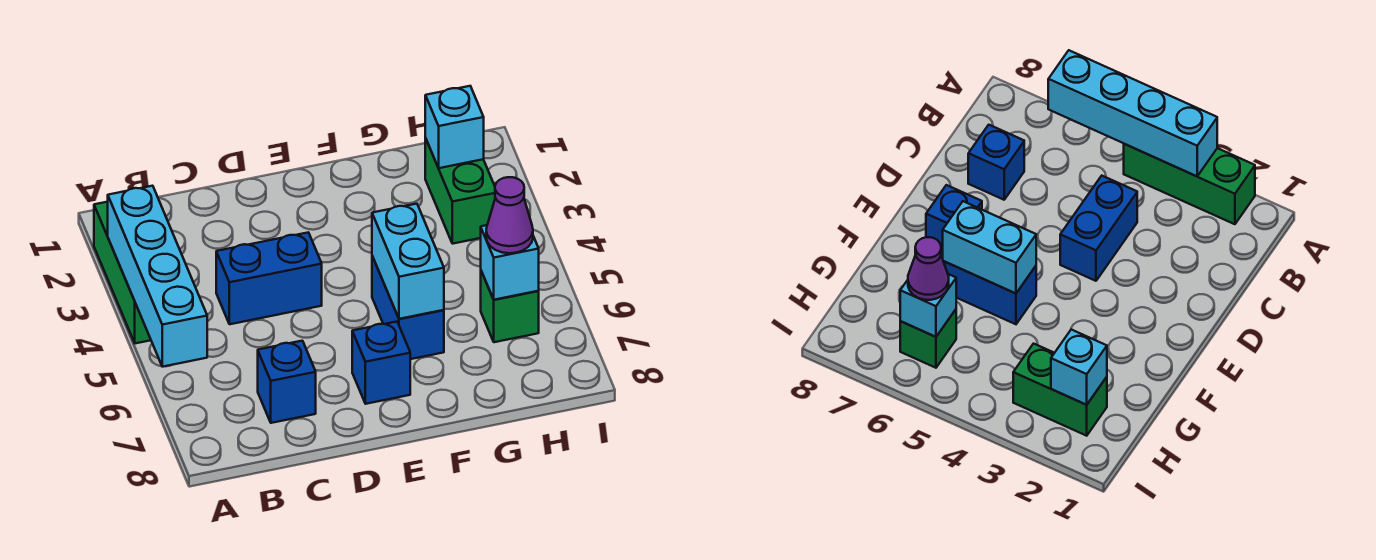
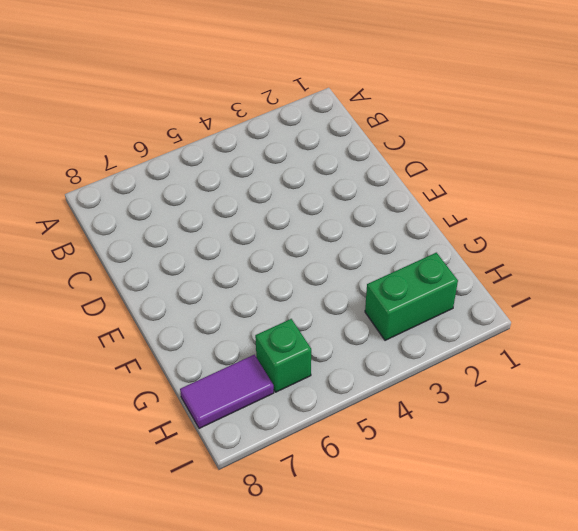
purple tile H7:H8 level 1 -> none
none -> green brick A2:A4 level 1
none -> blue brick C4:D4 level 1
none -> blue brick C7 level 1

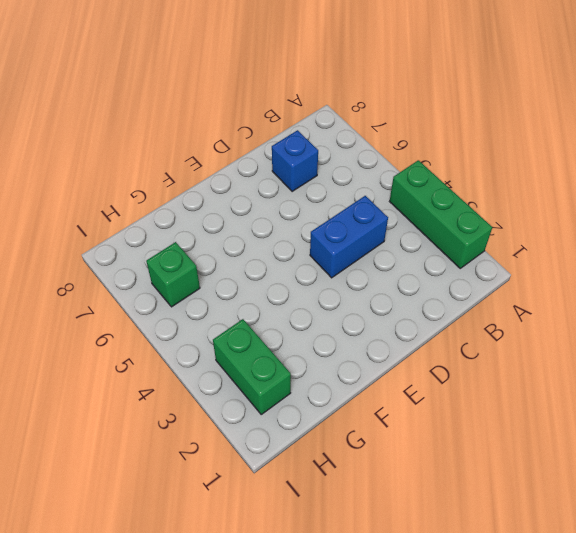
none -> blue brick E7 level 1
none -> blue brick F5:F6 level 1
none -> cyan brick A3:A6 level 2

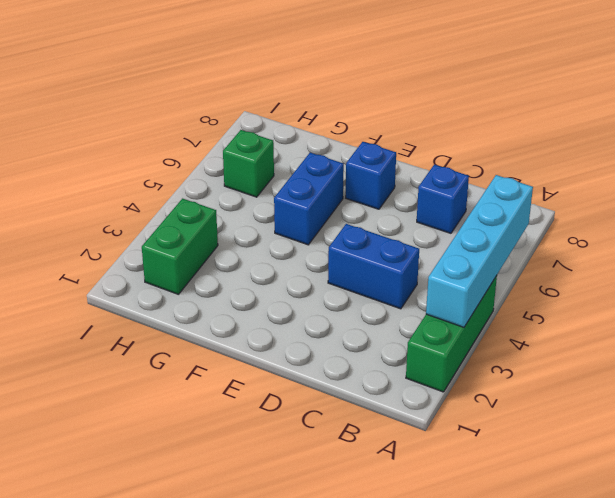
none -> cyan brick F5:F6 level 2
none -> cyan brick H2 level 2
none -> cyan brick H6 level 2

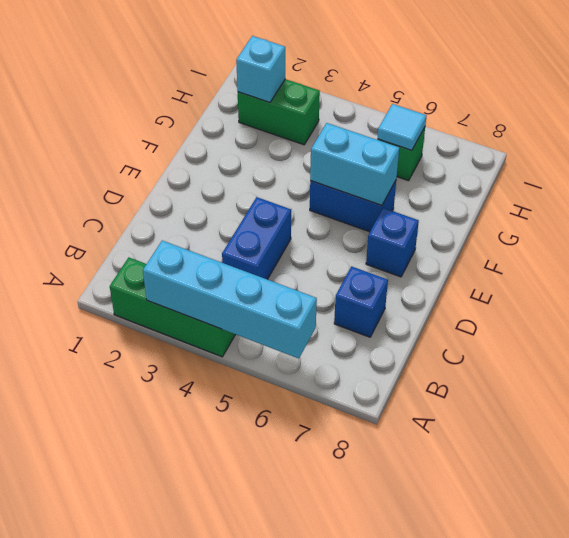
cyan tile H6 level 2 -> cyan brick H6 level 2
none -> purple cone H6 level 3

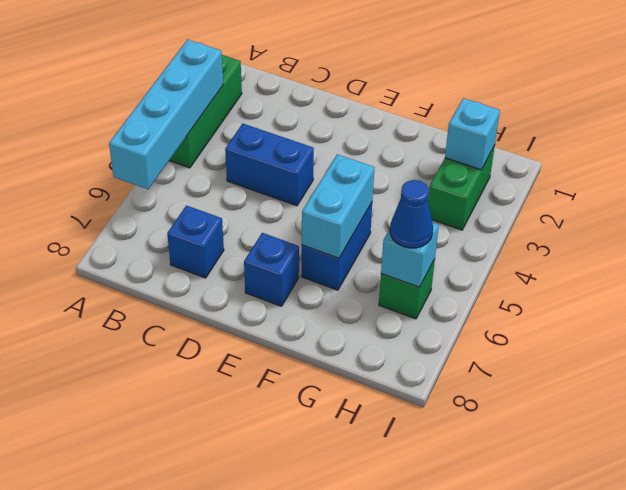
blue cone H6 level 3 -> purple cone H6 level 3

